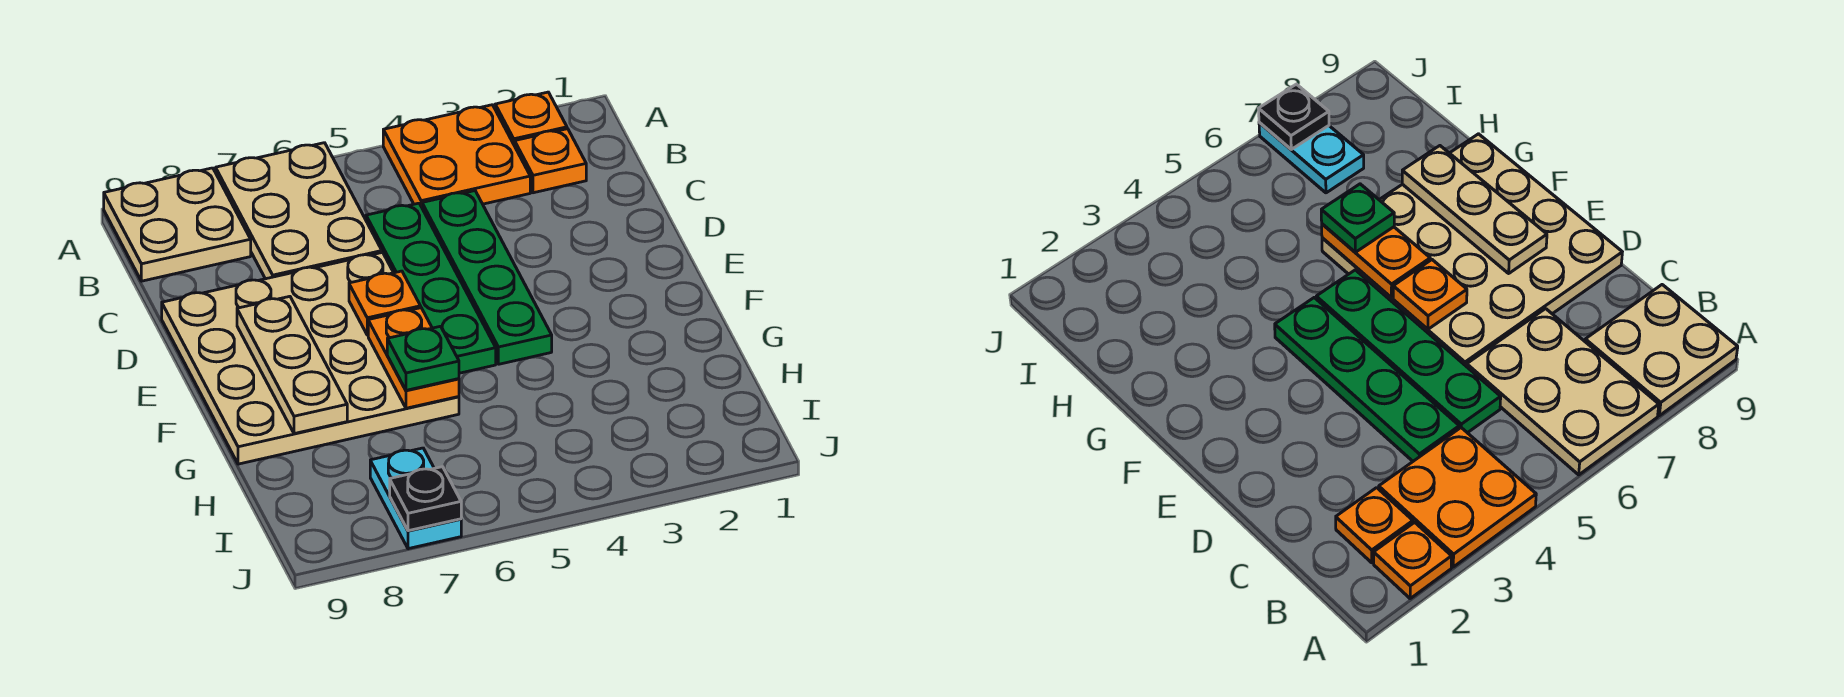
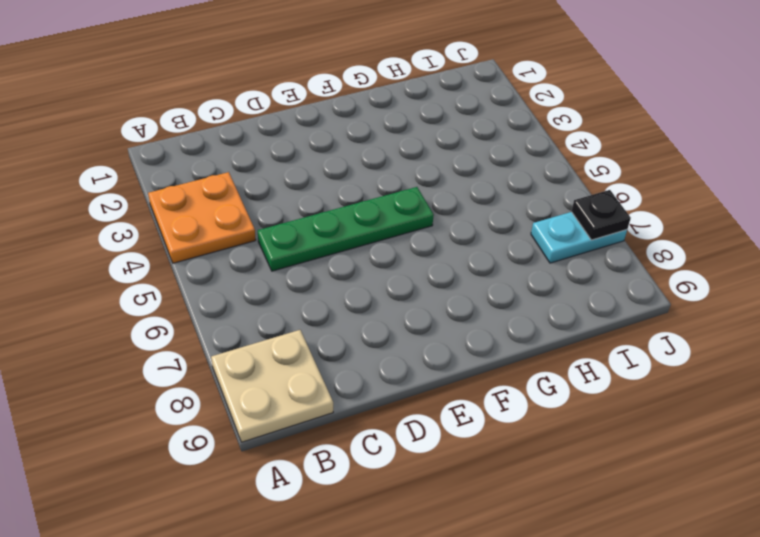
none -> orange plate A2 level 1
none -> tan plate A6:C7 level 1
none -> orange plate B2 level 1

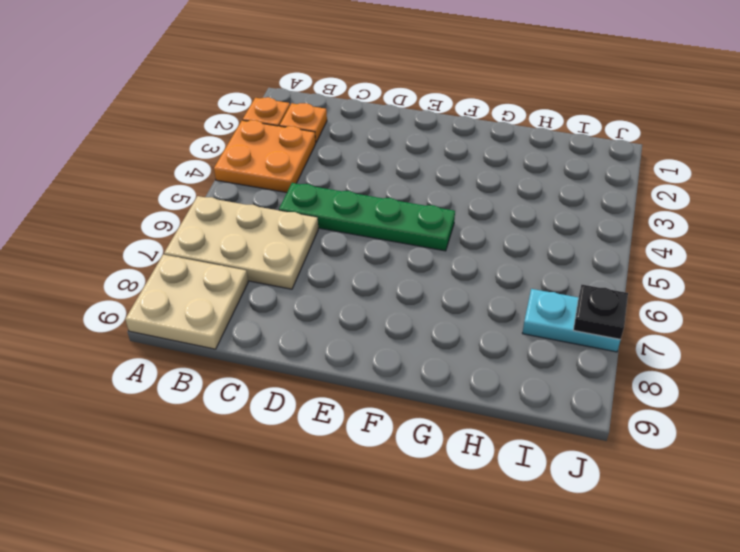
none -> green plate C4:F4 level 1
none -> tan plate D6:G9 level 1
none -> orange plate E6 level 2

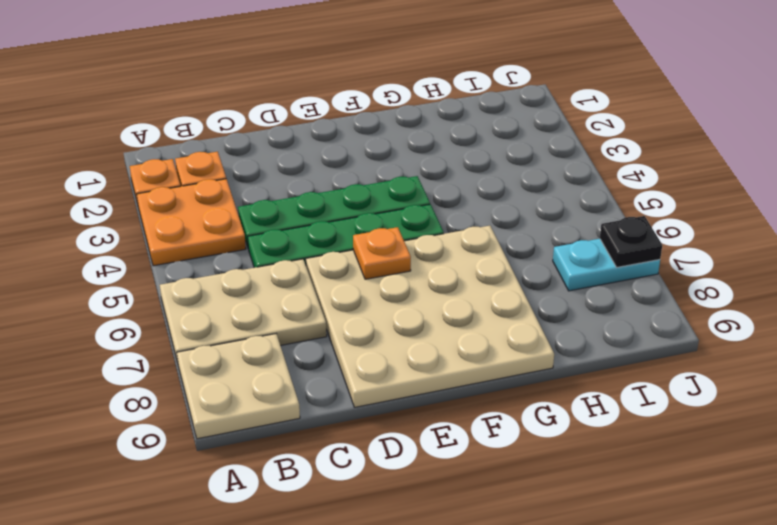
none -> tan plate E8:G8 level 2
none -> orange plate F6:G6 level 2
none -> green plate G6 level 3

